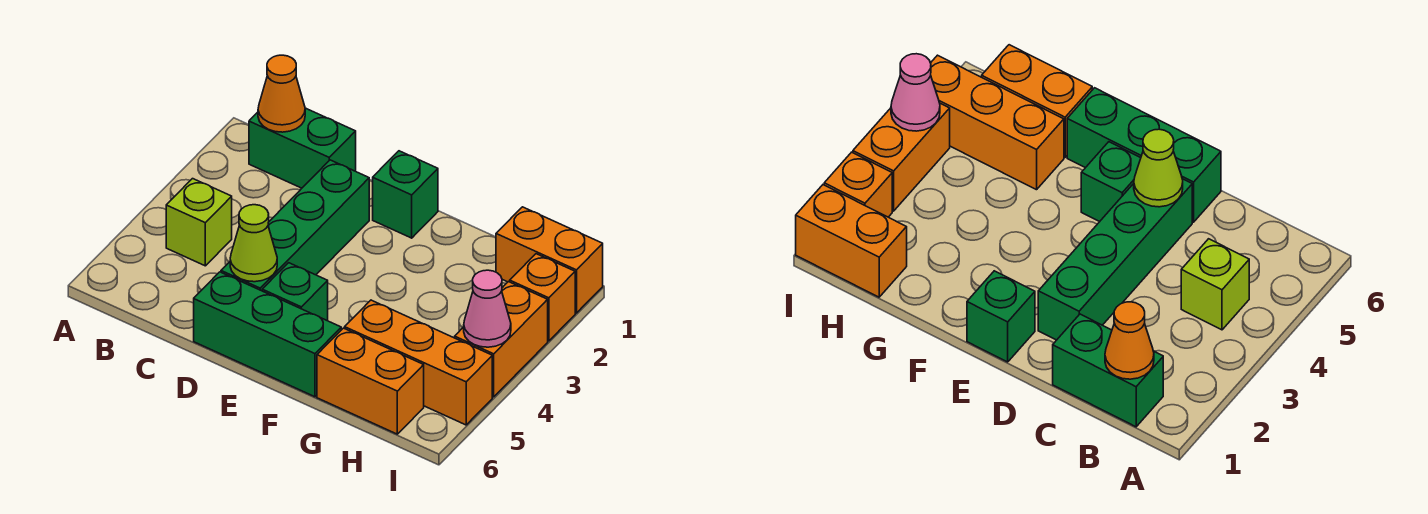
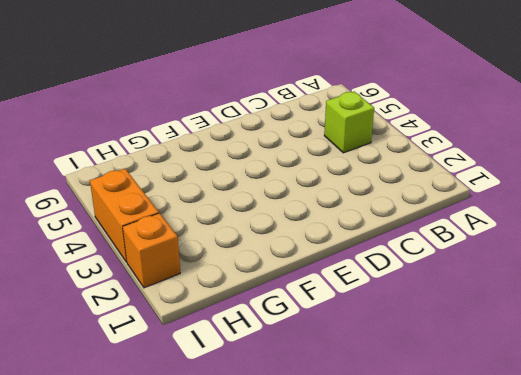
none -> green brick B1:C1 level 1
none -> green brick D2:D5 level 1
none -> green brick D6:F6 level 1

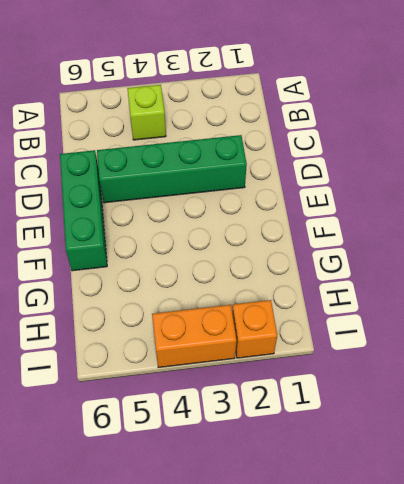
none -> green brick B1:C1 level 1
none -> green brick E1 level 1
none -> green brick E5 level 1

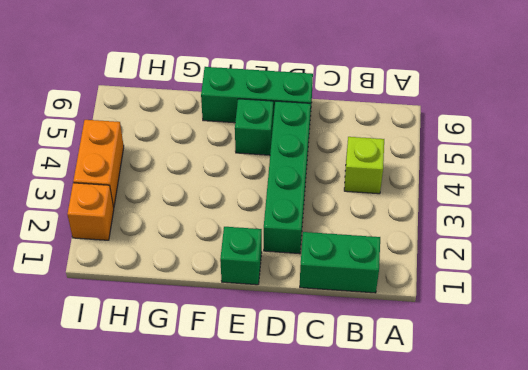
none -> orange brick G5:I5 level 1
none -> orange brick G6:H6 level 1
none -> orange brick H1:I1 level 1

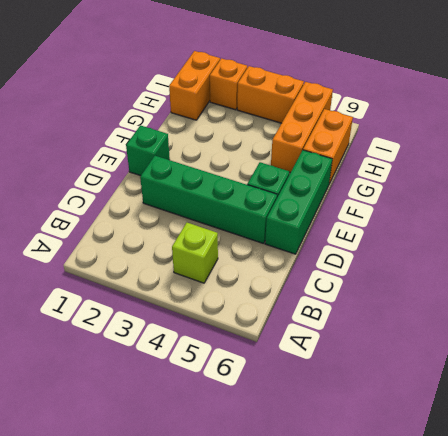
none -> green brick B1:C1 level 1
none -> orange cone B1 level 2
none -> lime cone D5 level 2

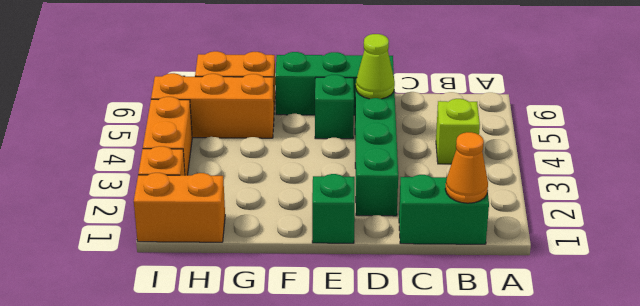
none -> pink cone I4 level 2

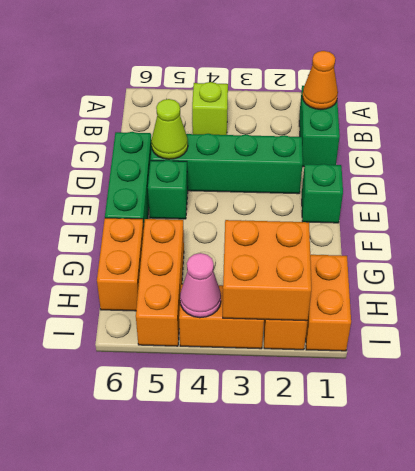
orange brick H2:I3 level 2 -> none

